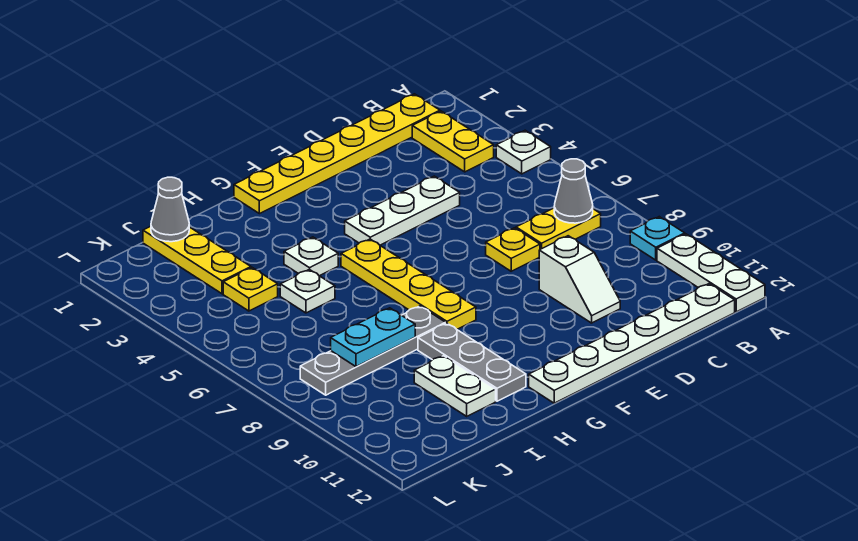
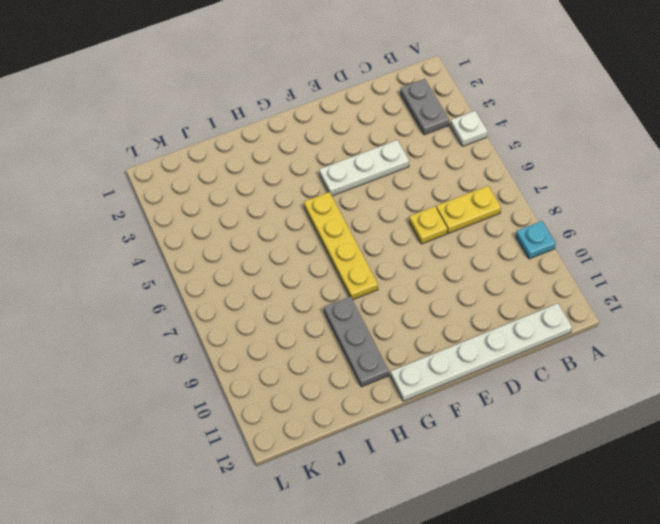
grey plate B2:B3 level 1 -> yellow plate B2:B3 level 1
none -> white plate A10:A12 level 1
none -> yellow plate B1:G1 level 1
none -> white slope D9:D10 level 1 top 9

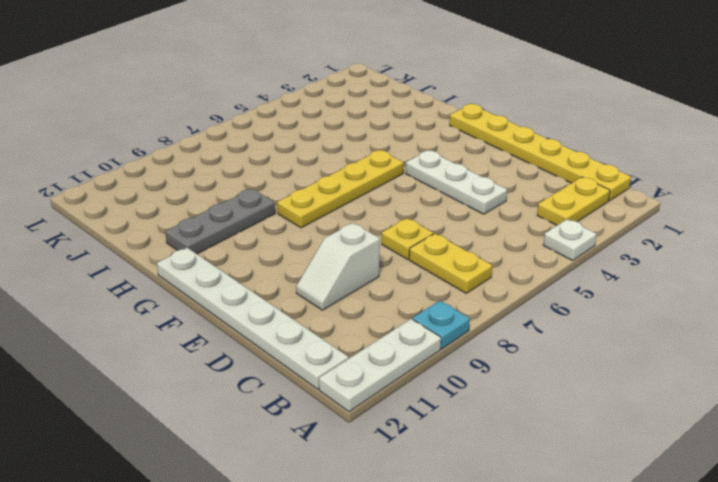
none -> white plate H4 level 1
none -> grey plate H8:K8 level 1
none -> white plate I5 level 1

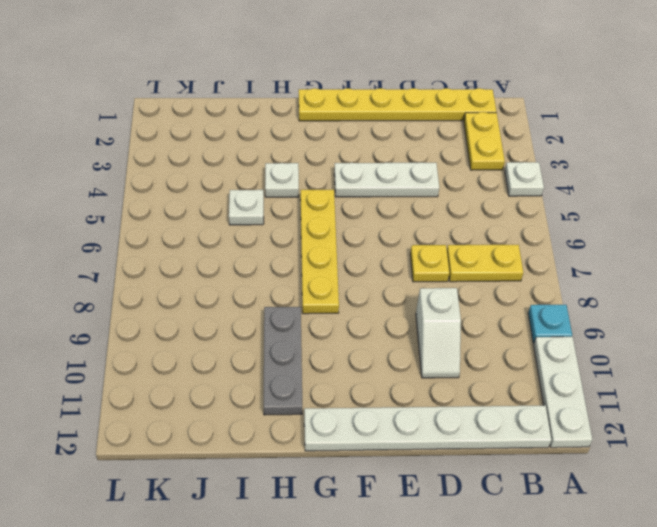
none -> grey plate H8:K8 level 1
none -> white plate I10:I11 level 1
none -> yellow plate J1:J3 level 1

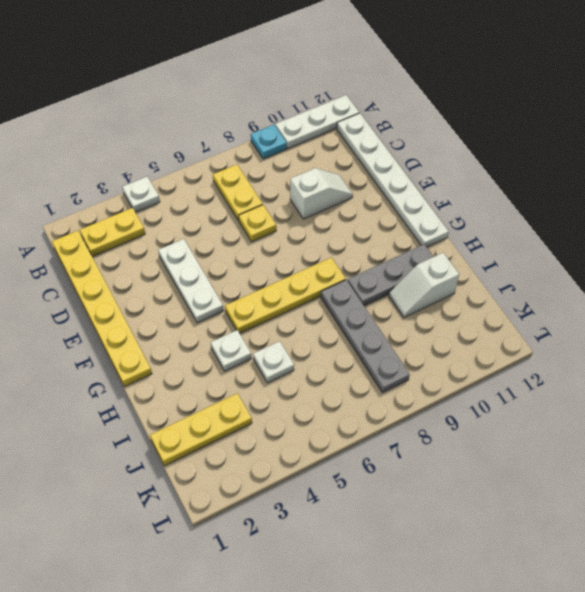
white slope I10:I11 level 1 top 11 -> white plate I10:I11 level 1
none -> yellow plate J4 level 1
none -> grey cone B7 level 2
none -> cyan plate I8:J8 level 2

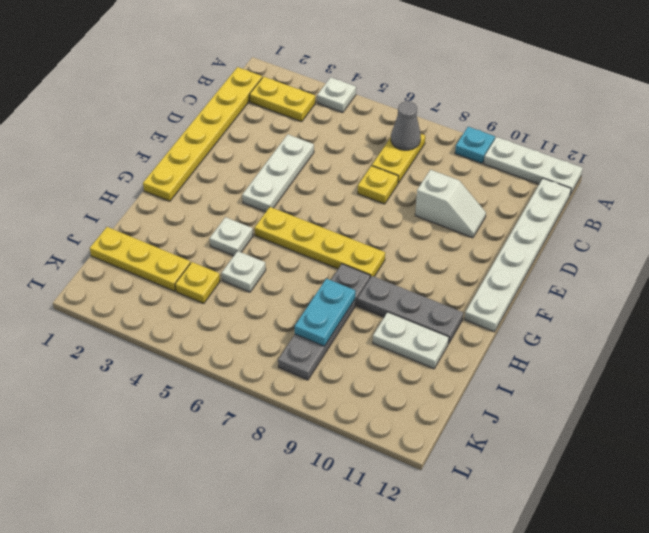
none -> grey cone J1 level 2

